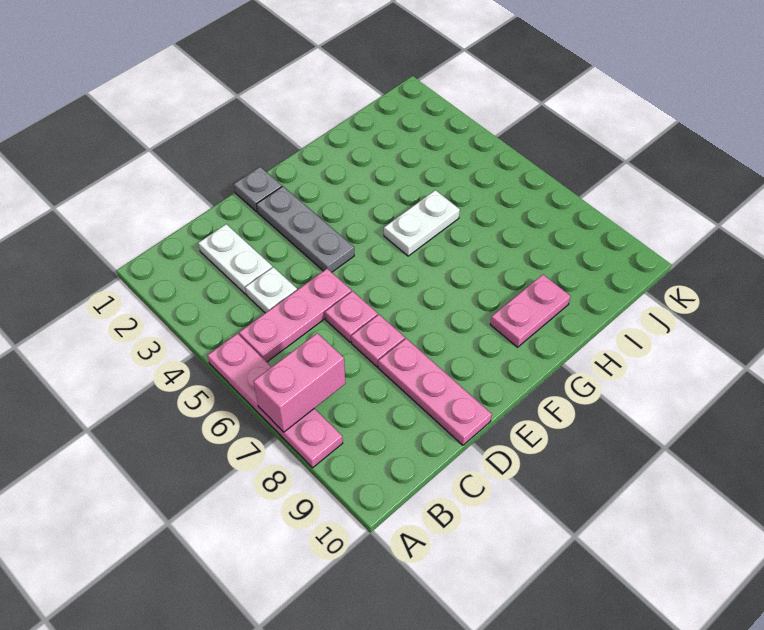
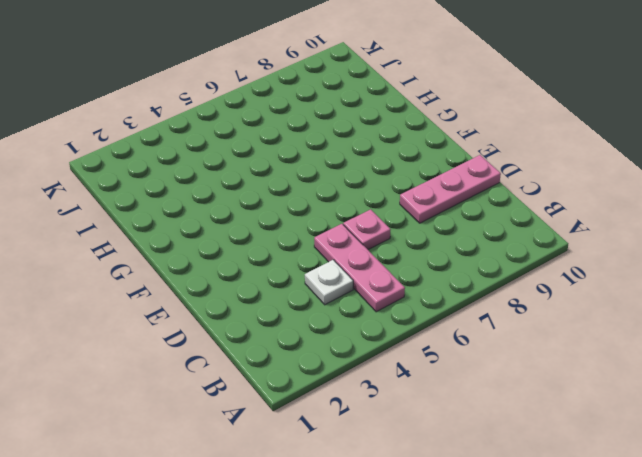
none -> pink plate A5:A8 level 1
none -> white plate C2:C3 level 1
none -> pink plate D7 level 1

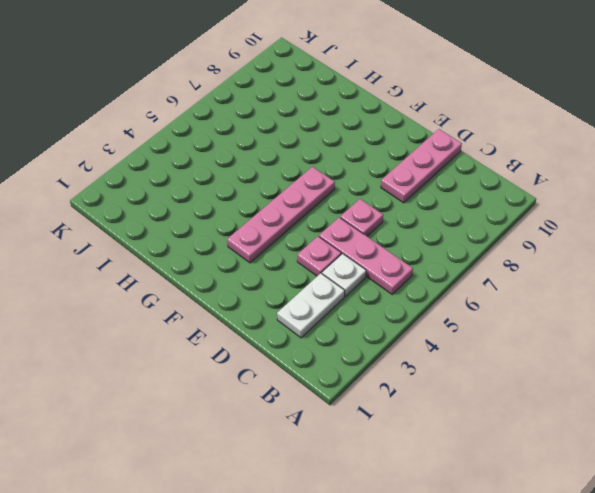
pink plate D4 level 1 -> pink plate D7 level 1
pink plate F3:F6 level 1 -> pink plate A5:A8 level 1
none -> grey plate E1 level 1
none -> grey plate E2:E4 level 1
none -> white plate G5:H5 level 1

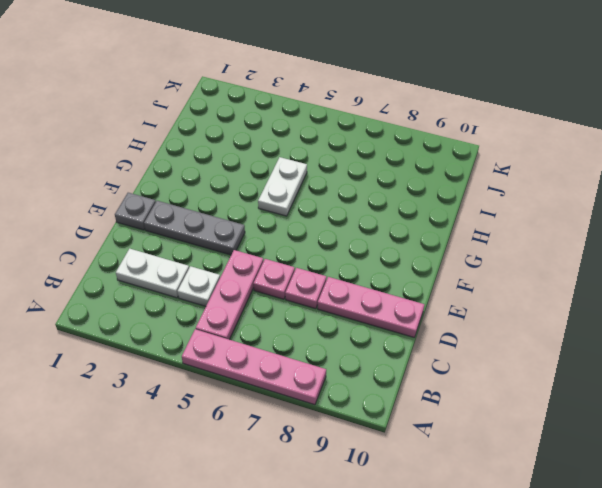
none -> pink plate G9:H9 level 1
none -> pink brick A7:B7 level 2

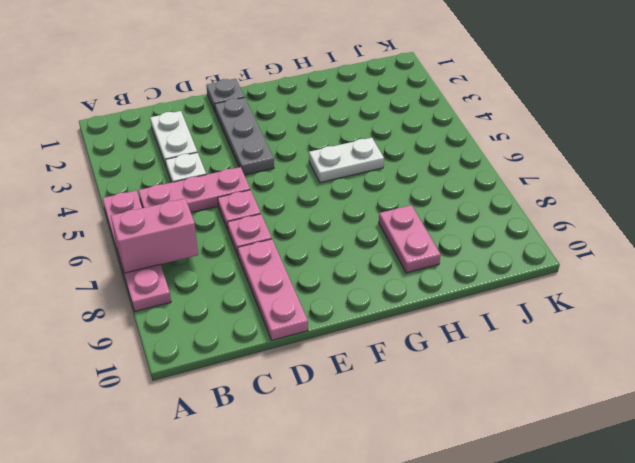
pink plate H8:H9 level 1 -> pink plate G9:H9 level 1

